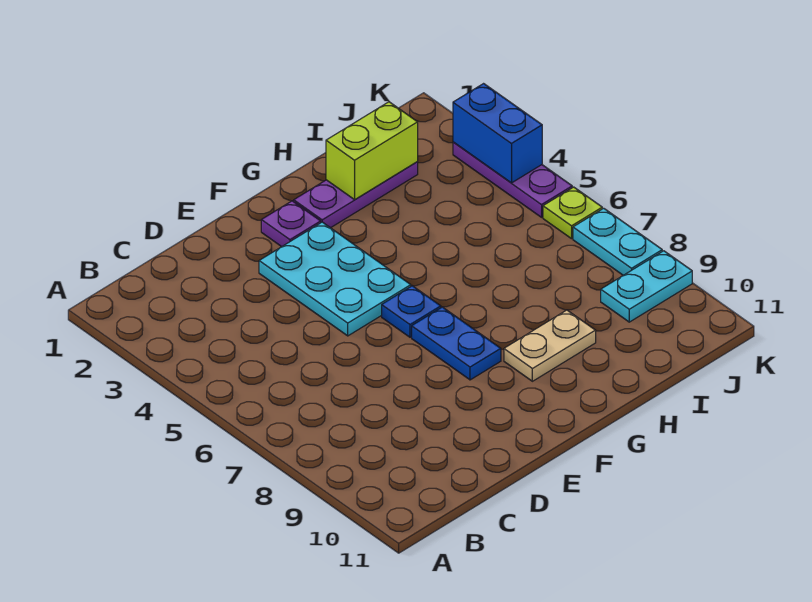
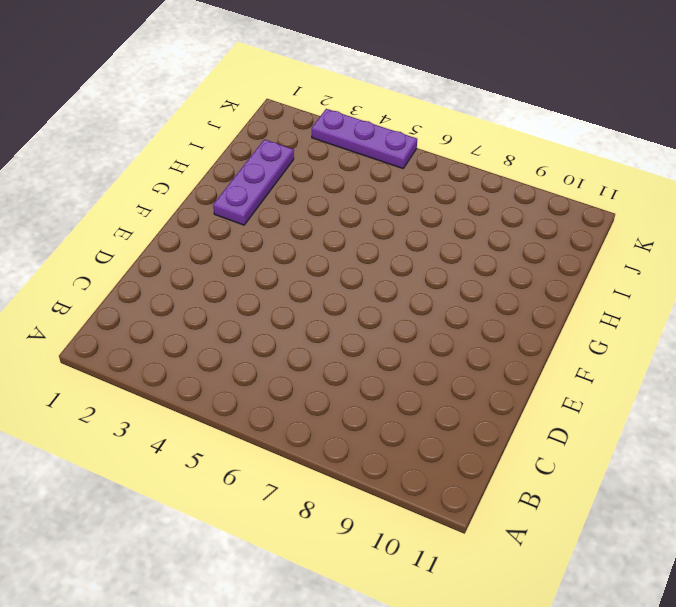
none -> cyan plate E3:F5 level 1
none -> purple plate F2 level 1
none -> blue plate F6 level 1

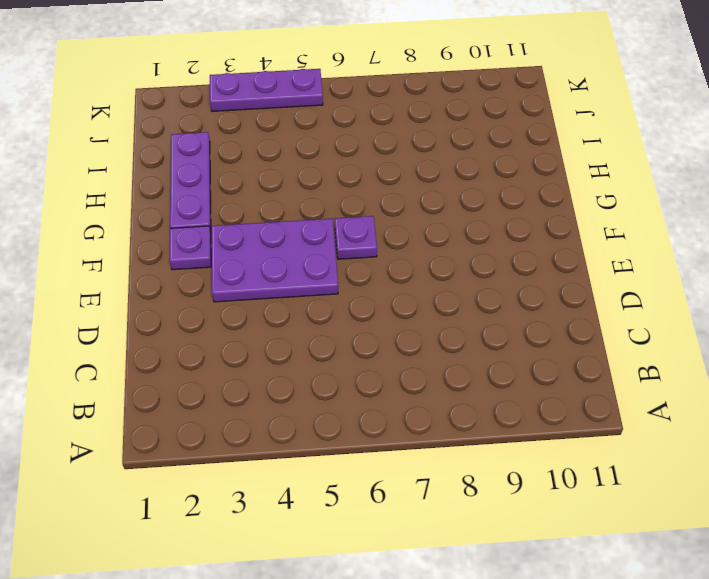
purple plate E3:F5 level 1 -> cyan plate E3:F5 level 1
purple plate F6 level 1 -> blue plate F6 level 1
none -> blue plate F7:F8 level 1
none -> tan plate G9:H9 level 1
none -> cyan plate J9:K9 level 1

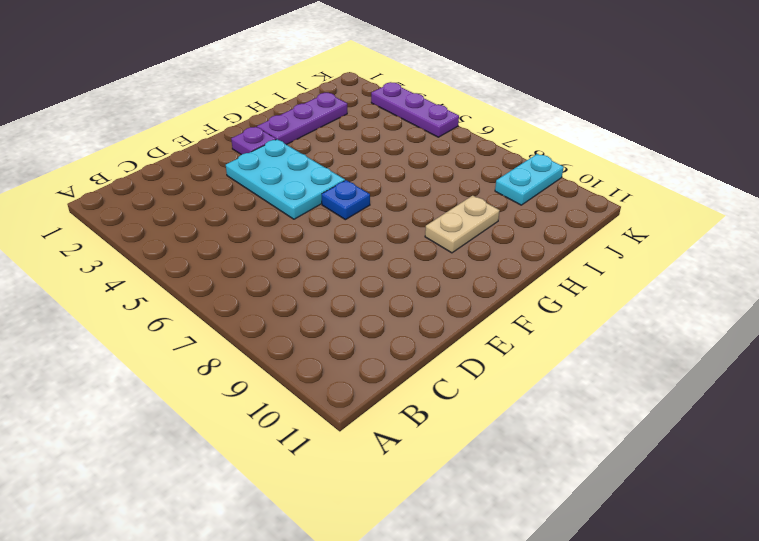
none -> blue plate F7:F8 level 1
none -> lime plate K6 level 1
none -> cyan plate K7:K8 level 1

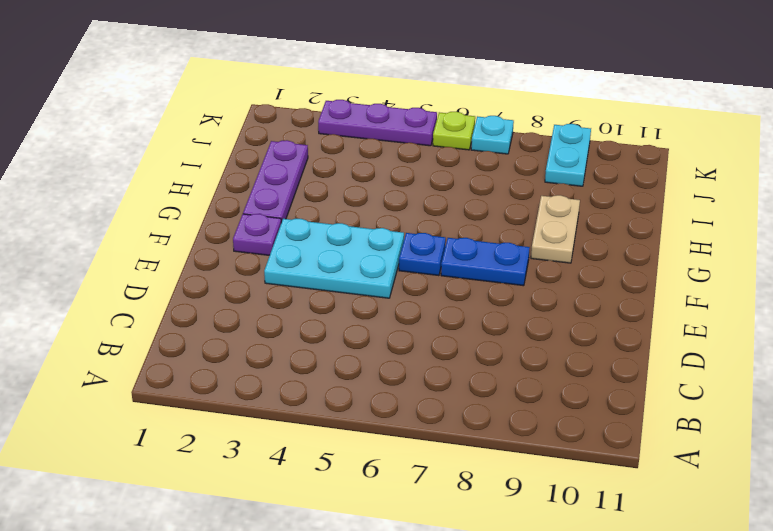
cyan plate K7 level 1 -> cyan plate K7:K8 level 1
none -> lime brick H2:I2 level 2
none -> blue brick K3:K4 level 2

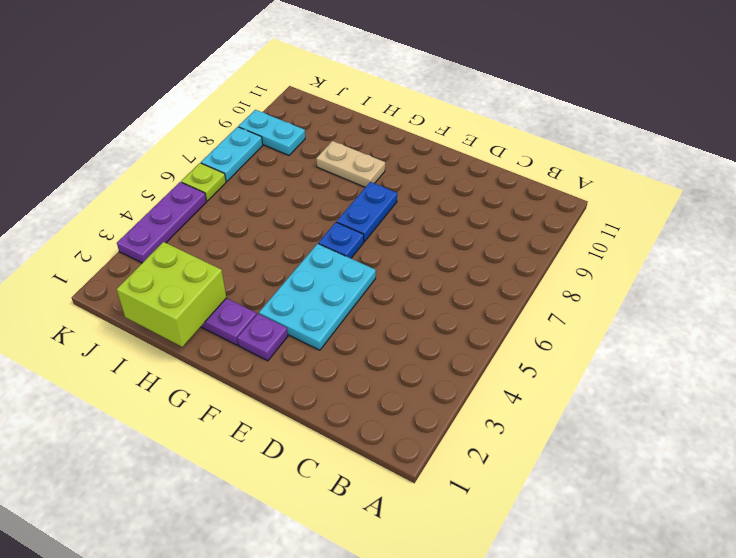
lime brick H1:I2 level 2 -> lime brick H2:I2 level 2
none -> blue brick K3:K4 level 2

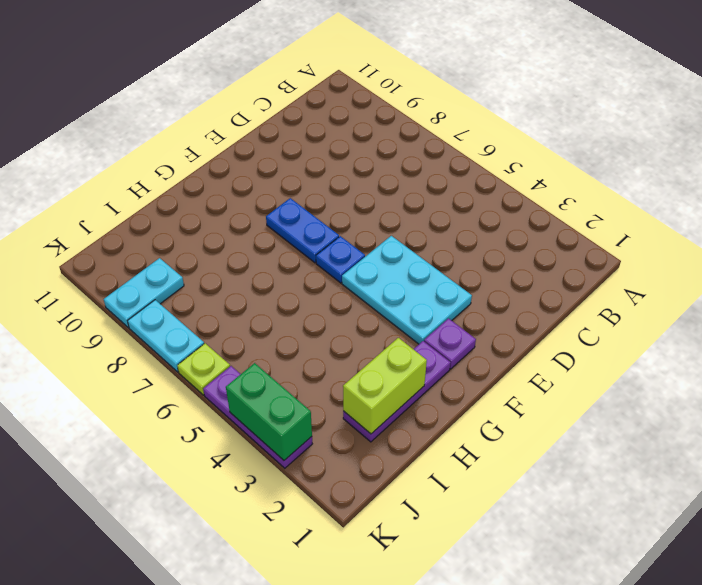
green brick K3:K4 level 2 -> blue brick K3:K4 level 2
none -> tan plate G9:H9 level 1

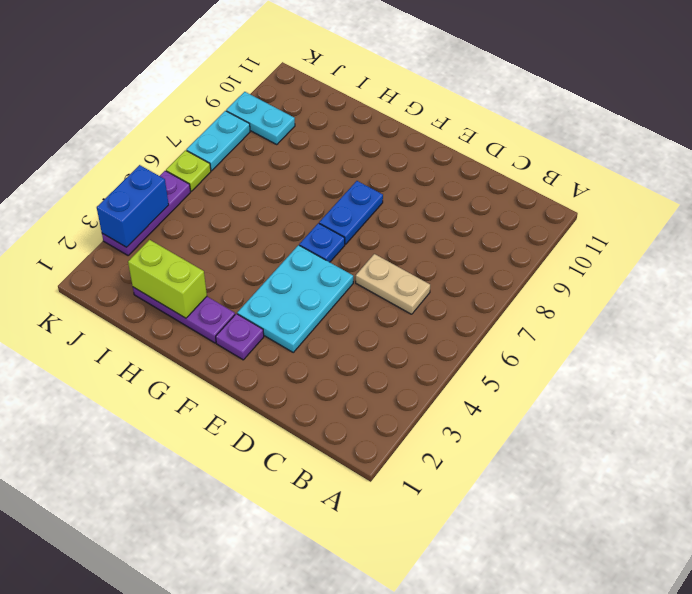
tan plate C6:D6 level 1 -> tan plate G9:H9 level 1

